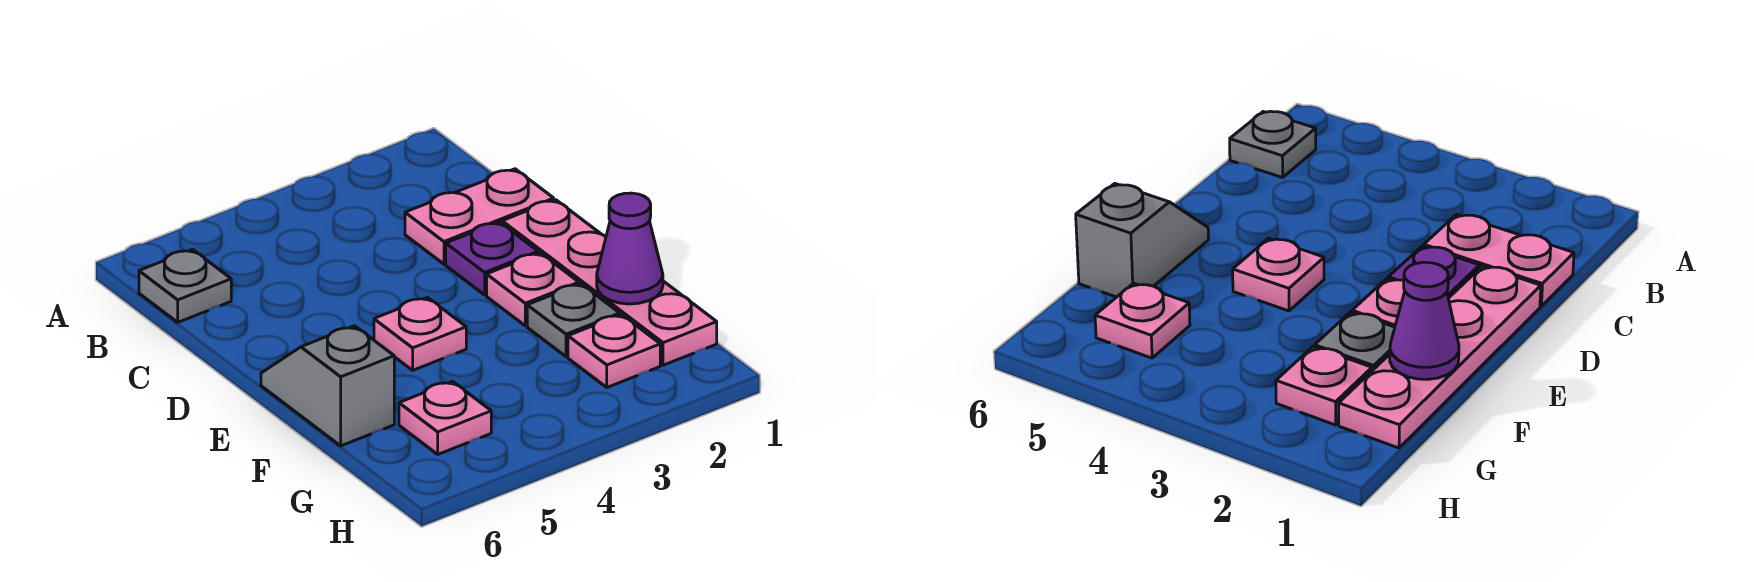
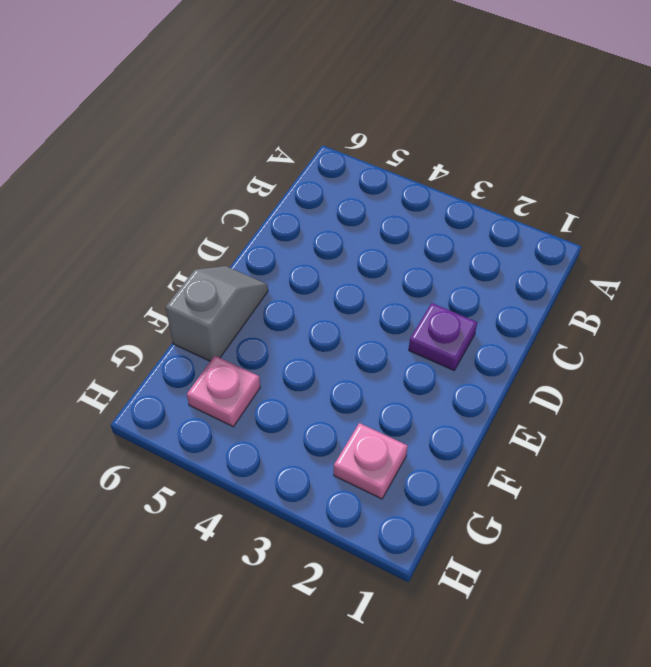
none -> grey plate B6 level 1
none -> pink plate C1:C2 level 1

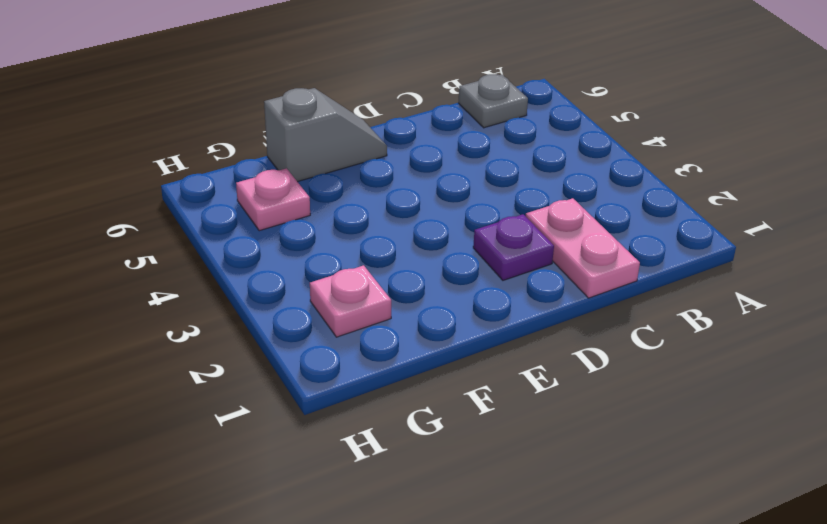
none -> pink plate D1:G1 level 1
none -> pink plate E2 level 1

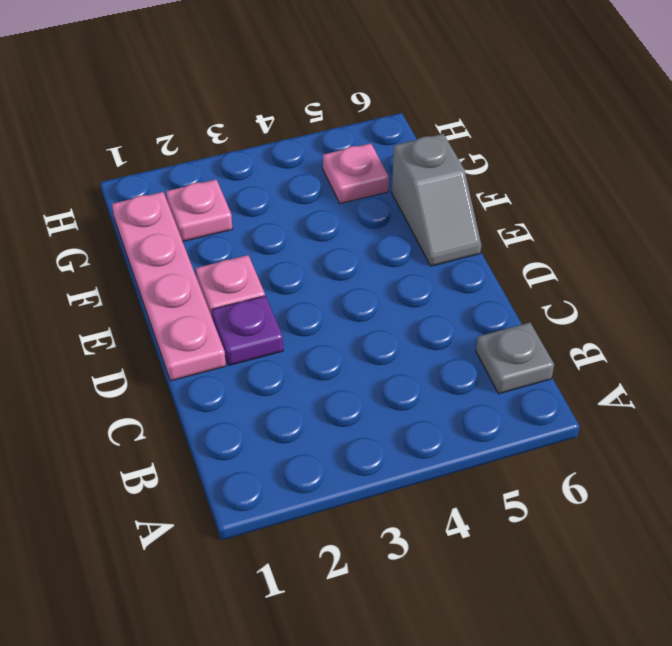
none -> pink plate C1:C2 level 1
none -> pink plate E4 level 1

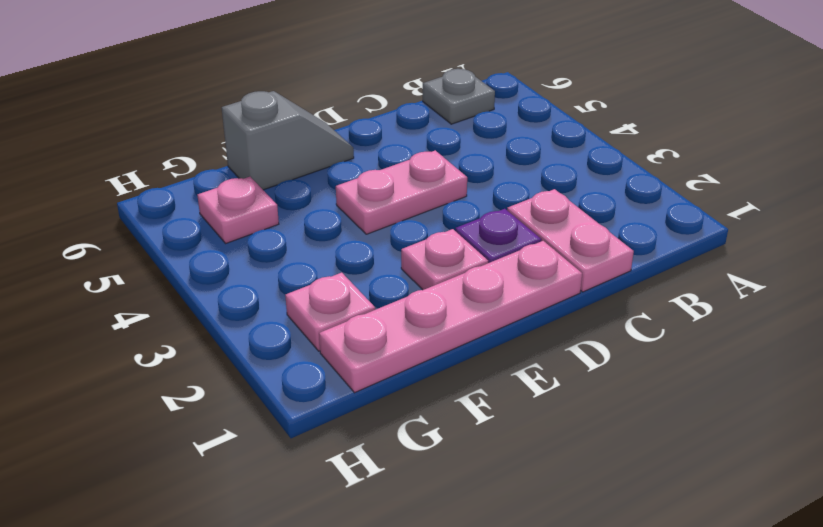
pink plate D4:E4 level 1 -> pink plate E4 level 1
none -> grey plate F2 level 1
none -> purple cone F1 level 2

